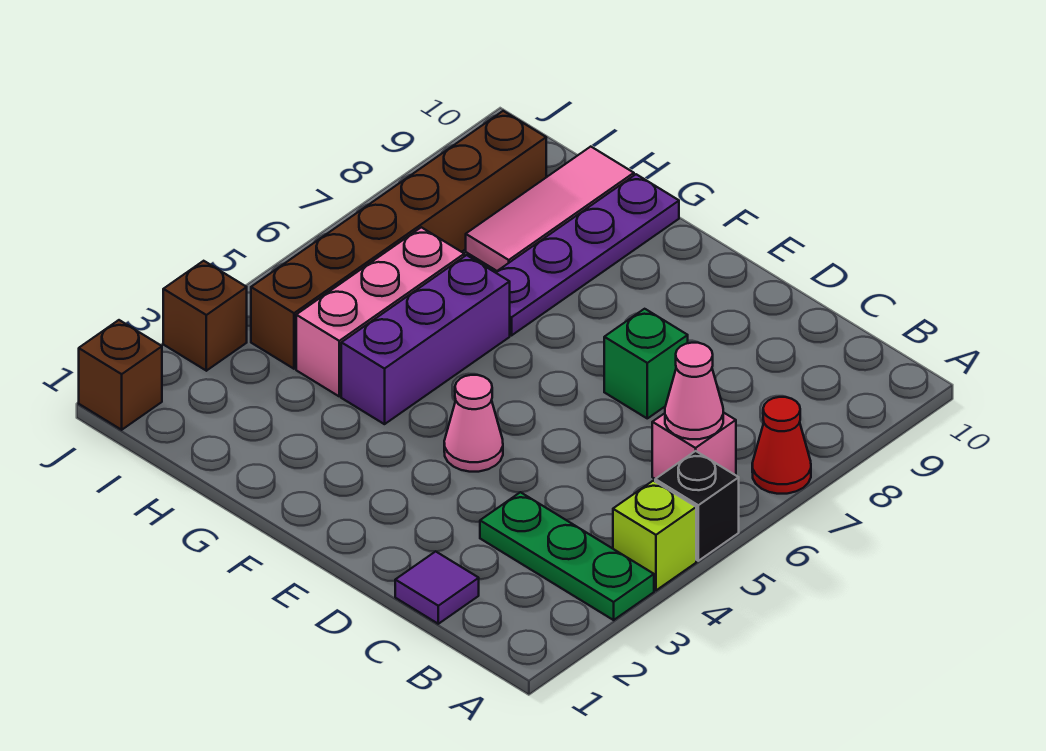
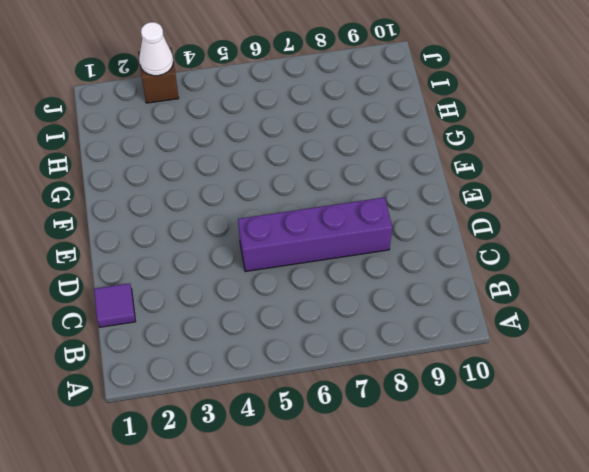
purple brick D5:D8 level 1 -> green brick D7 level 1
white cone J3 level 2 -> none
none -> green plate A3:C3 level 1
none -> lime brick A4 level 1
none -> black brick A5 level 1

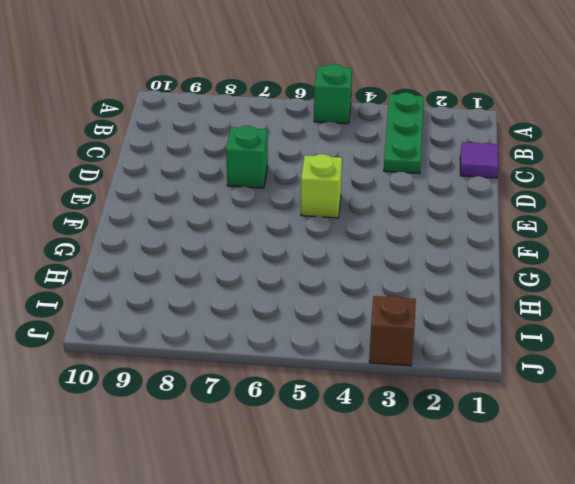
green brick A5 level 1 -> black brick A5 level 1
lime brick E5 level 1 -> lime brick A4 level 1
none -> red cone A7 level 1
none -> pink brick B6 level 1
none -> pink cone E4 level 1

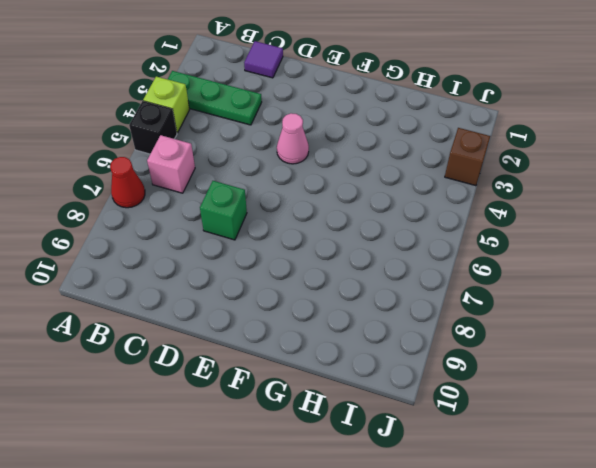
none -> purple brick G4:G6 level 1
none -> purple plate G7:G10 level 1
none -> pink brick H4:H6 level 1

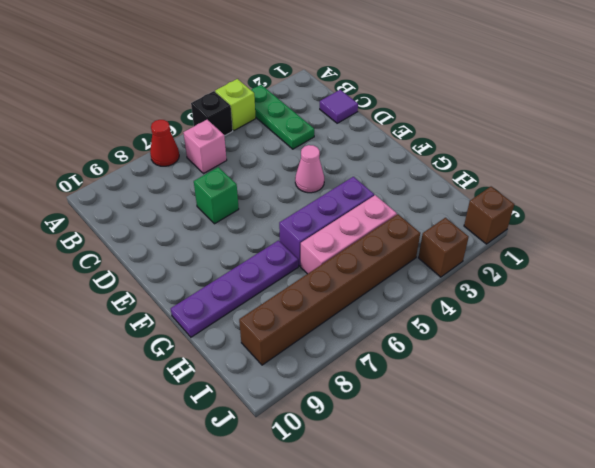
none -> pink tile H8:H10 level 1
none -> pink cone B6 level 2

